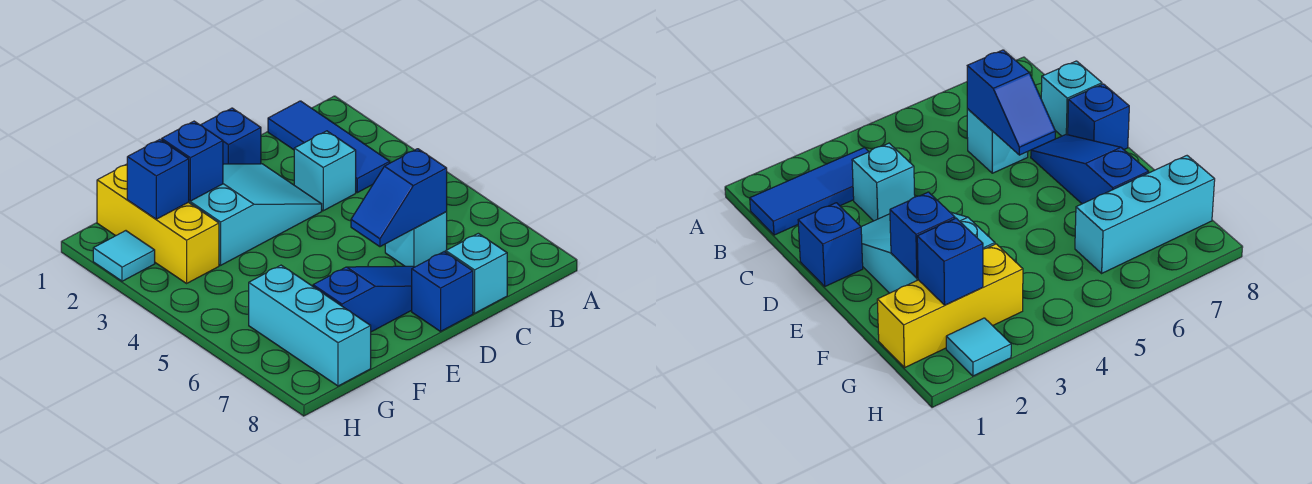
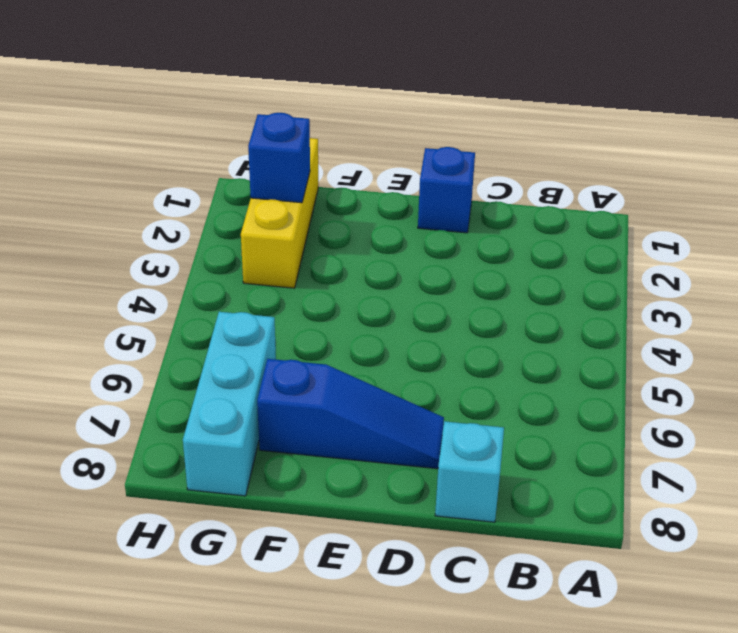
none -> blue tile B1:B3 level 1
none -> cyan brick C3 level 1
none -> cyan brick C6 level 1

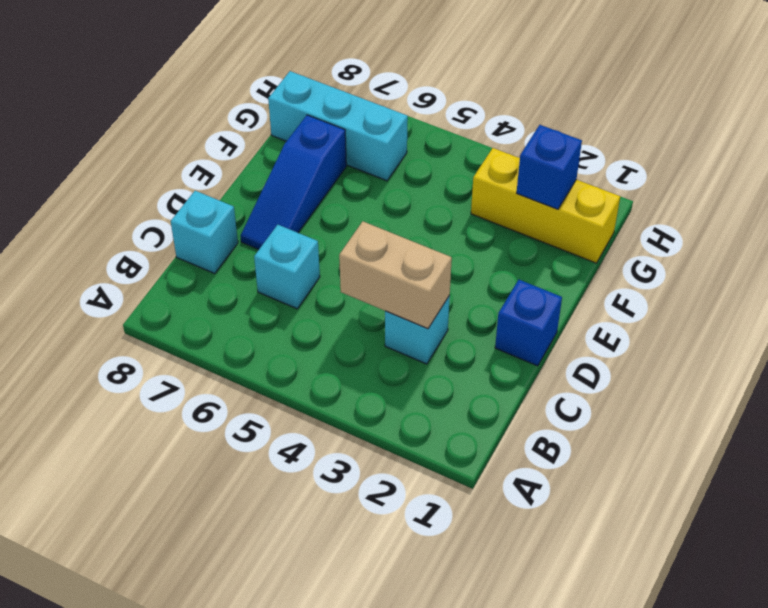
tan brick C3:C4 level 2 -> none
none -> blue tile B1:B3 level 1
none -> cyan slope D2:F3 level 1 top F
none -> blue brick D8 level 1

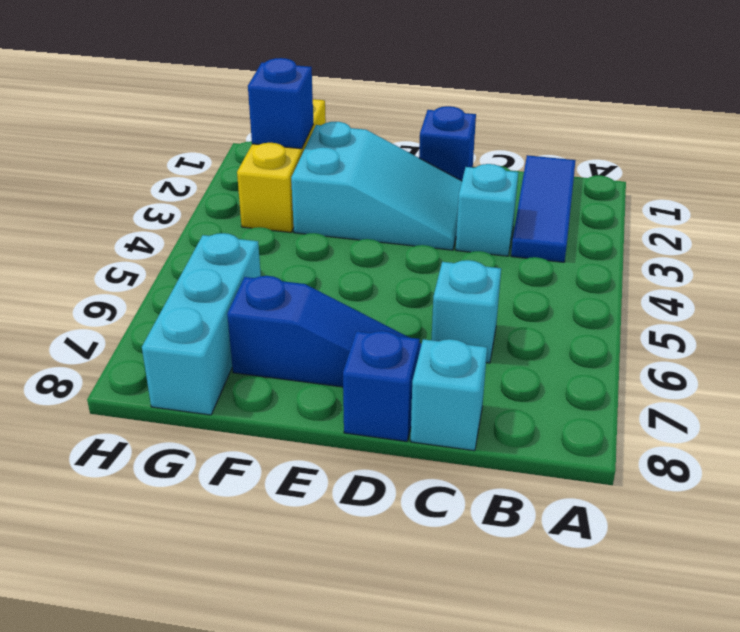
none -> cyan tile H2 level 1
none -> blue slope C6:D6 level 2 top C
none -> blue brick F2 level 2

